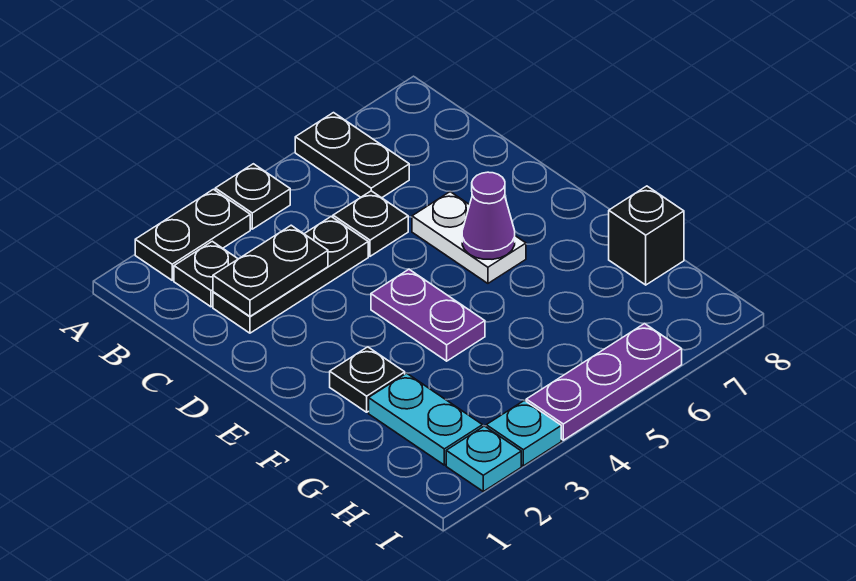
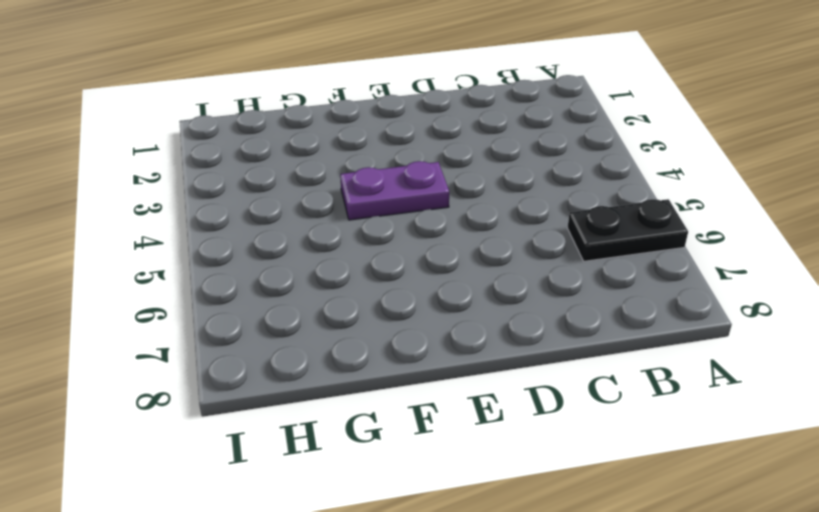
none -> black plate A2:A3 level 1
none -> black plate A4 level 1
none -> black plate B2 level 1

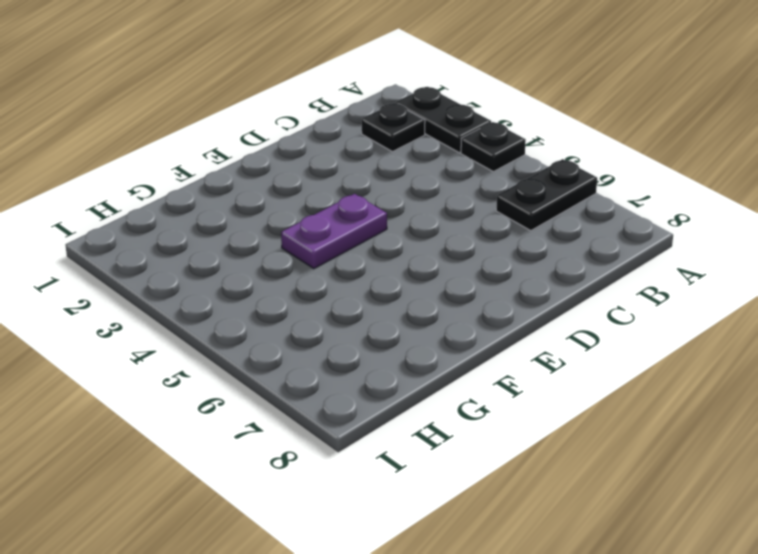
none -> black plate C2:C4 level 1
none -> black plate C5 level 1
none -> white plate D6:E6 level 1

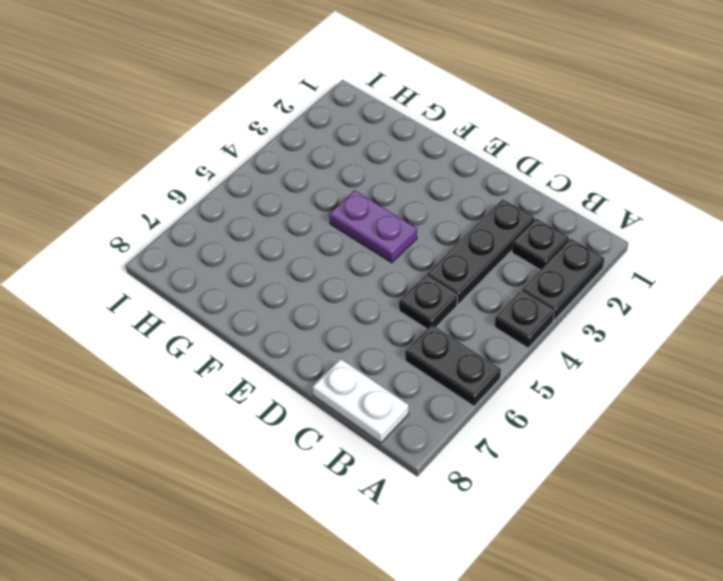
white plate B8:C8 level 1 -> white plate D6:E6 level 1
none -> black plate F2 level 1
none -> cyan plate G2:H2 level 1
none -> black brick G8 level 1

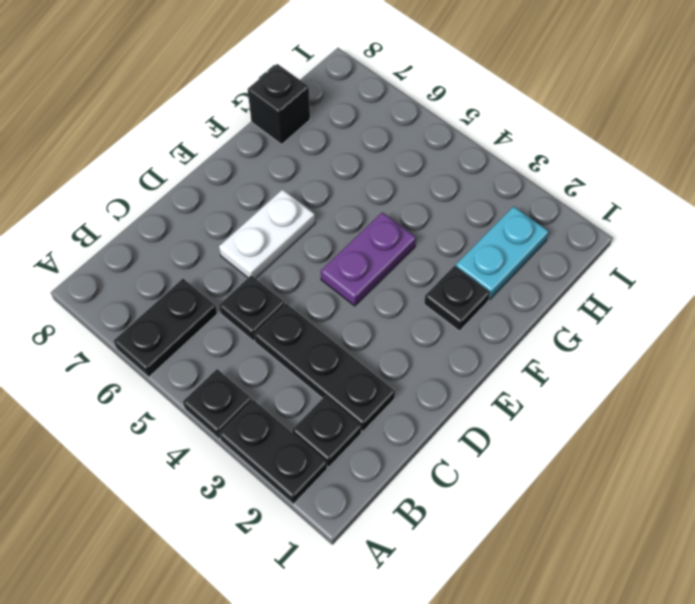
none -> cyan plate I2 level 1
none -> cyan plate I3 level 1
none -> purple plate I4:I6 level 1

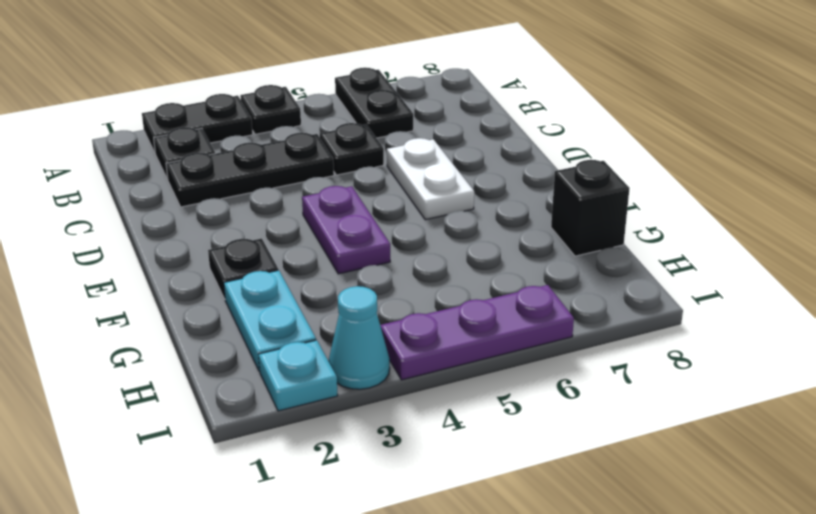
cyan cone I3 level 1 -> cyan plate I3 level 1
none -> black plate C2:C3 level 2
none -> purple cone E6 level 2

